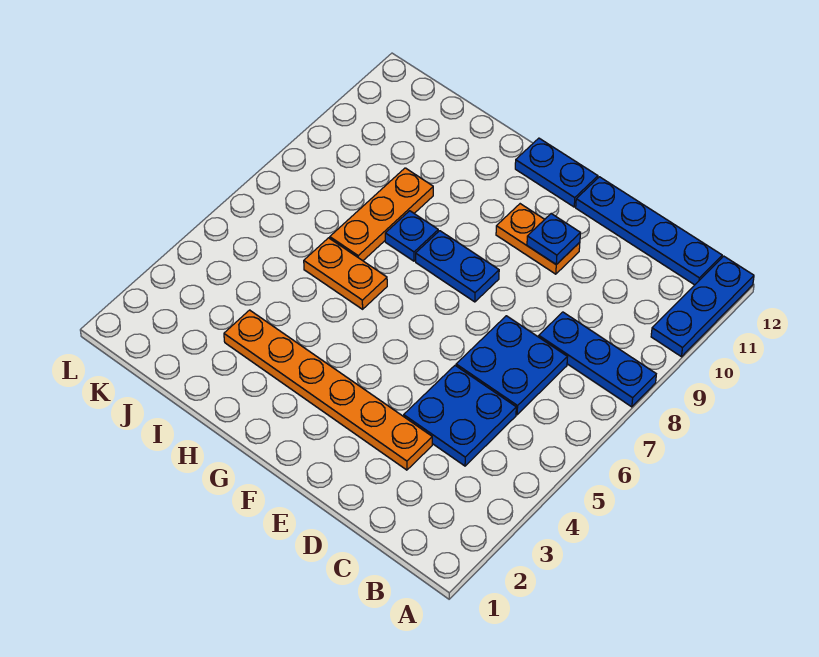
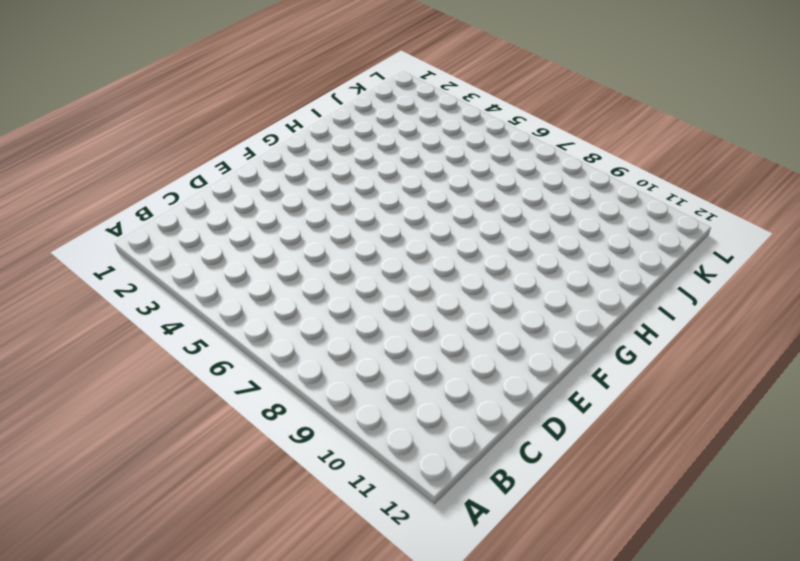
none -> blue plate A8:C8 level 1
none -> blue plate A10:A12 level 1
none -> blue plate B12:E12 level 1

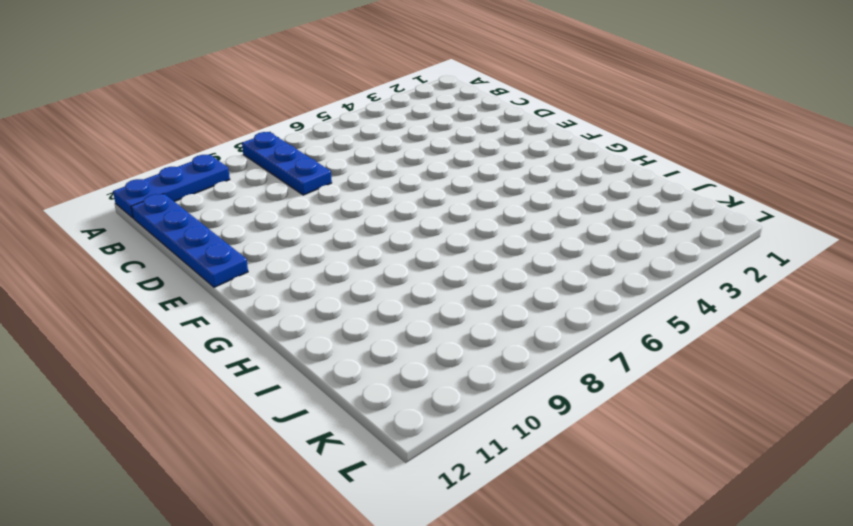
none -> blue plate C4:D5 level 1
none -> blue plate C6:D7 level 1
none -> orange plate D3:I3 level 1

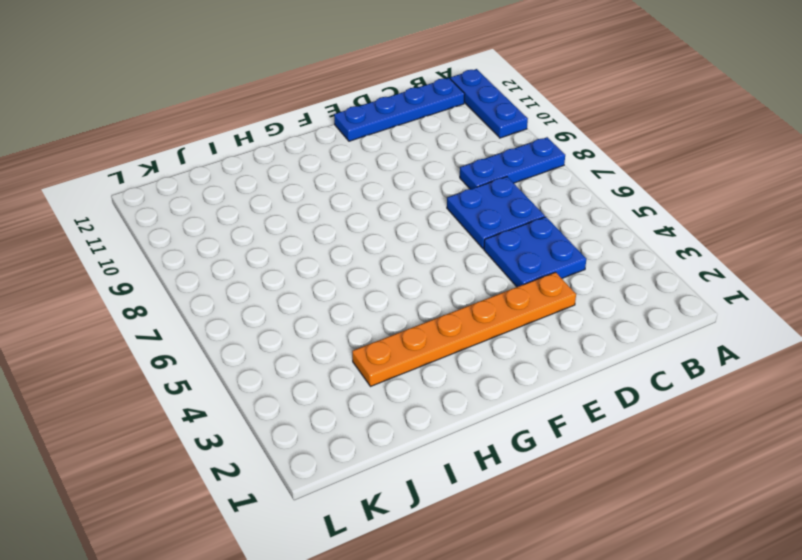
none -> orange plate E10:F10 level 1
none -> blue plate F8:G8 level 1
none -> blue plate F12:G12 level 1

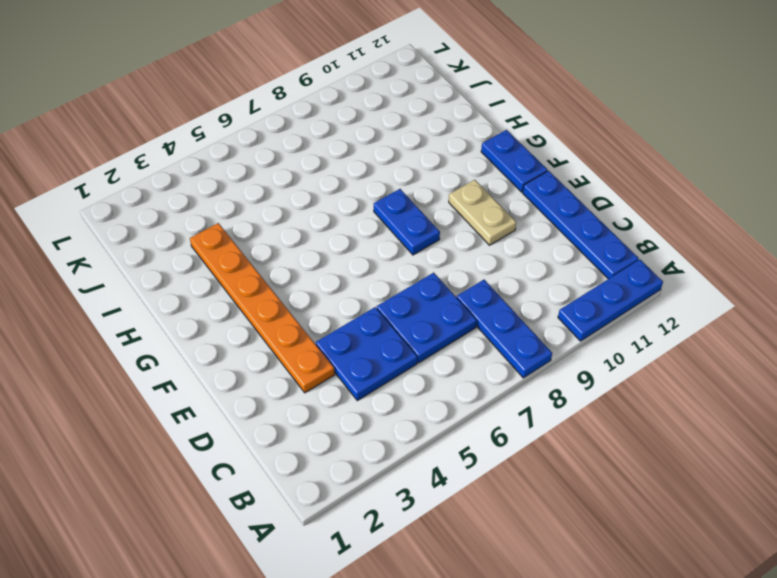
tan plate E10:F10 level 1 -> orange plate E10:F10 level 1
none -> orange plate H6:I6 level 1
none -> blue plate H8 level 1
none -> orange plate I7:I9 level 1

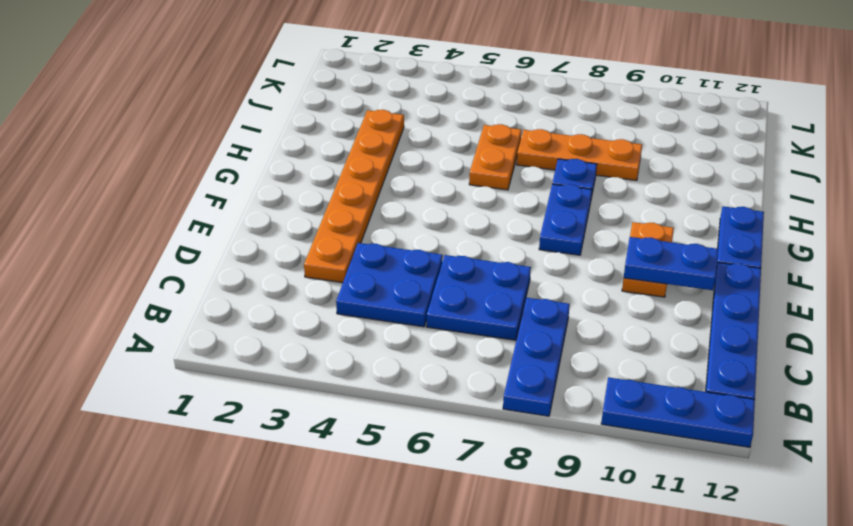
blue plate E10:E11 level 2 -> blue plate E10 level 2

